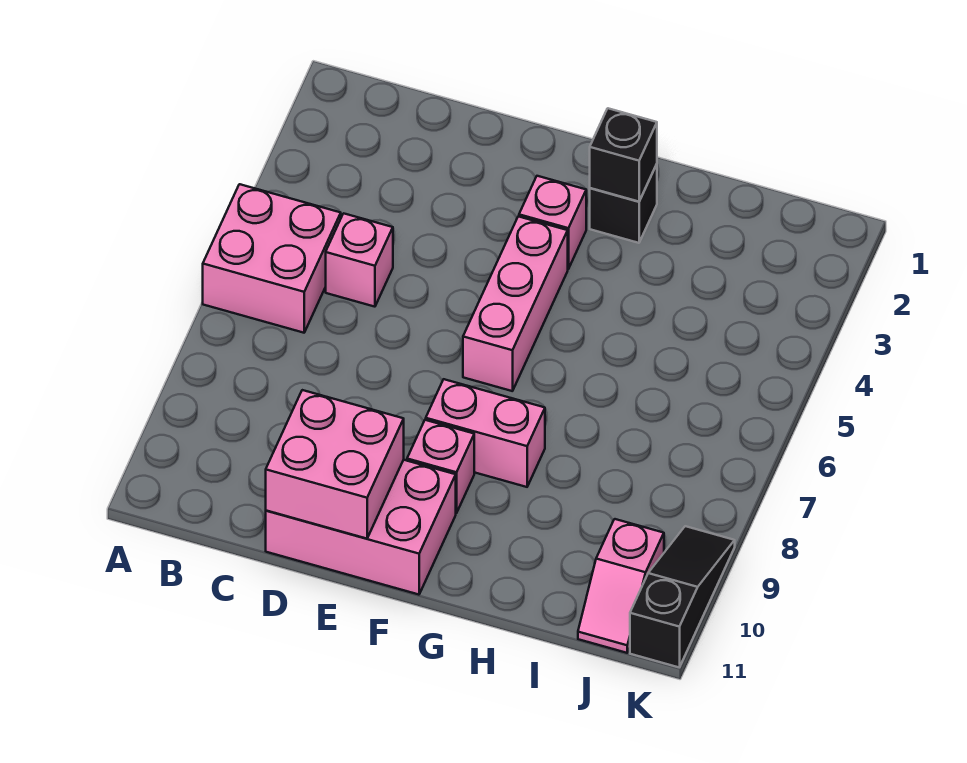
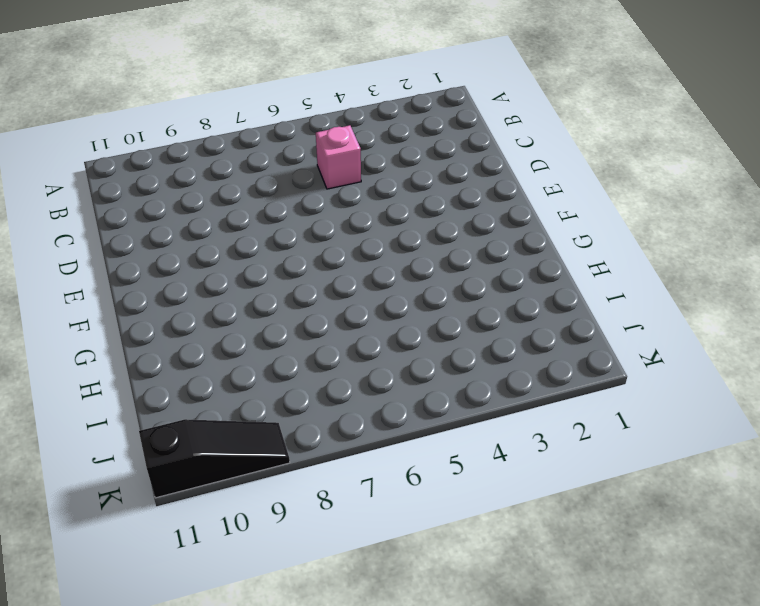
none -> pink brick A5:B6 level 1
none -> pink brick D10:F11 level 1
none -> pink brick F3 level 1

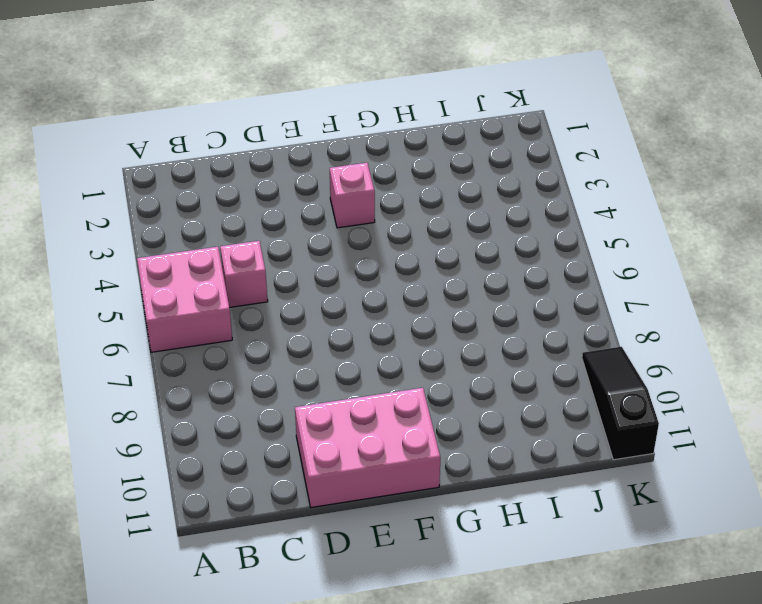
none -> pink brick F4:F6 level 1
none -> pink brick F8:G8 level 1
none -> pink brick F9 level 1

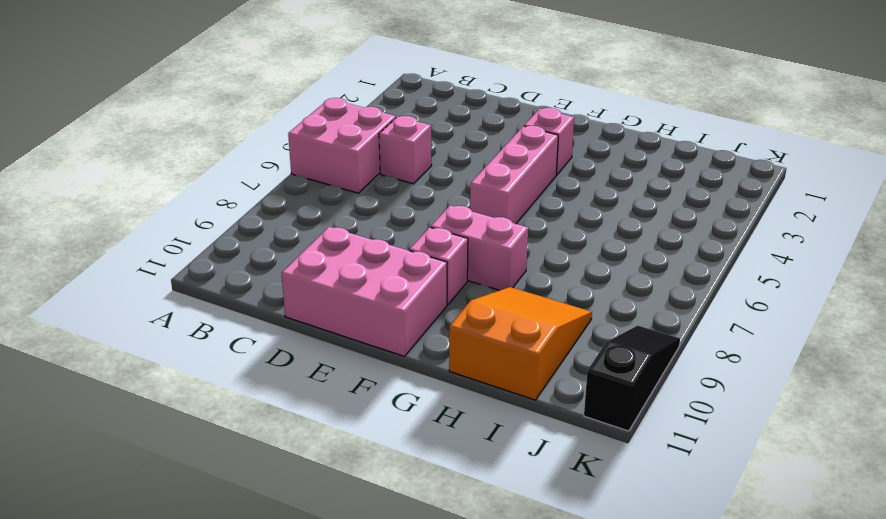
orange slope H9:I11 level 1 top 11 -> none
none -> black brick G2 level 1
none -> pink slope J10:J11 level 1 top 10
none -> pink brick D10:E11 level 2

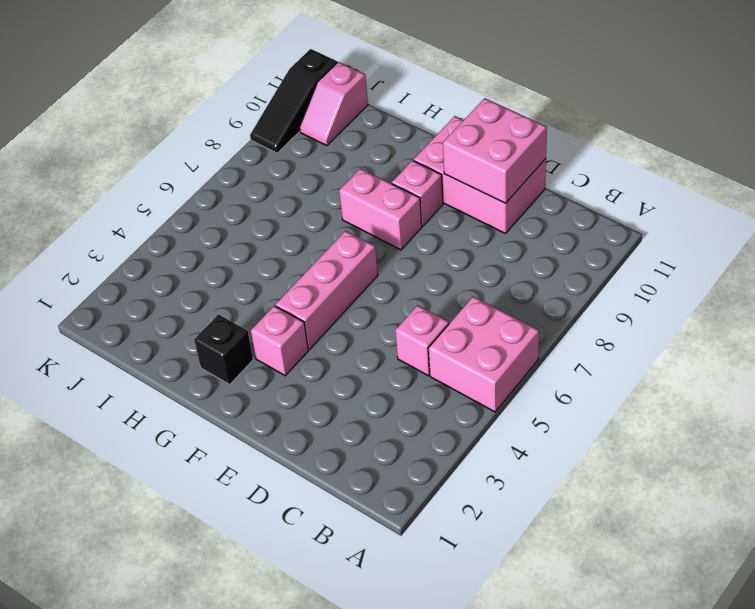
pink slope J10:J11 level 1 top 11 -> pink slope J10:J11 level 1 top 10
none -> black brick G2 level 2

